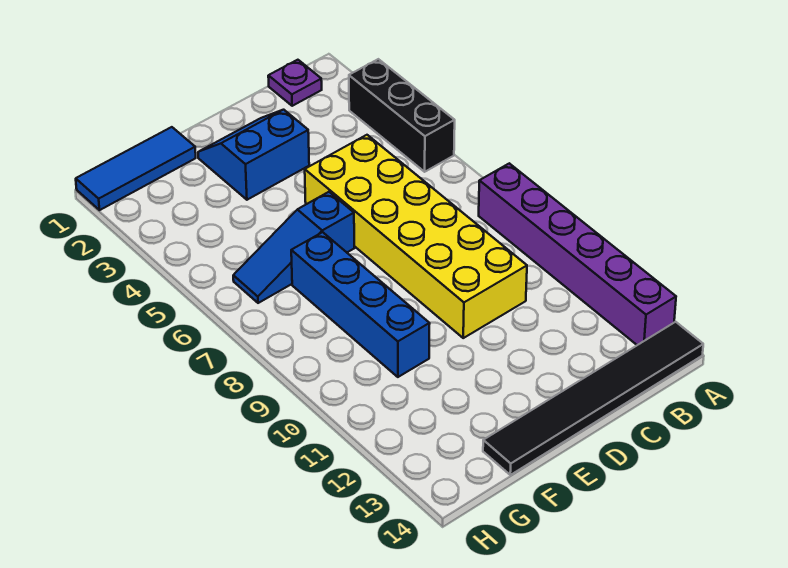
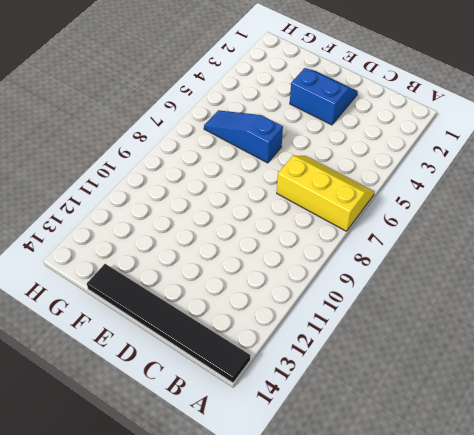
yellow slope A6:C7 level 1 top 7 -> yellow brick C5:D10 level 1
none -> black brick A3:A5 level 1
none -> purple brick A8:A13 level 1

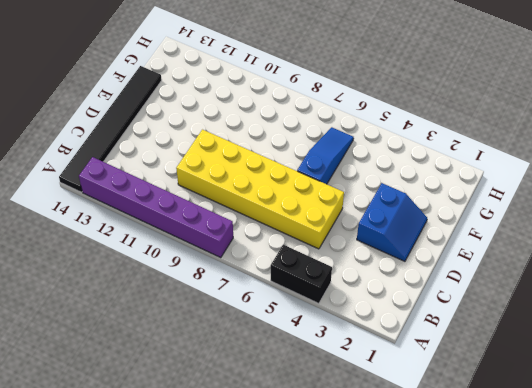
black brick A4:A5 level 1 -> black brick A3:A5 level 1
none -> purple plate B1 level 1
none -> blue tile F1:H1 level 1

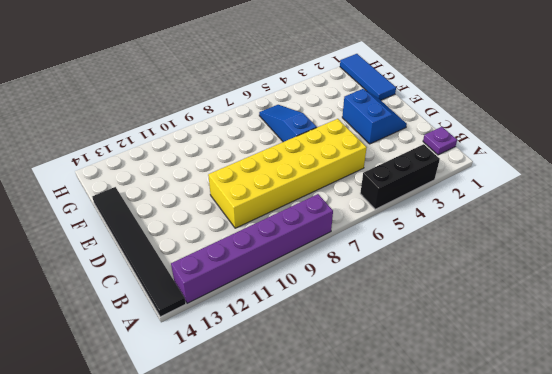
none -> blue brick F7:F10 level 1

